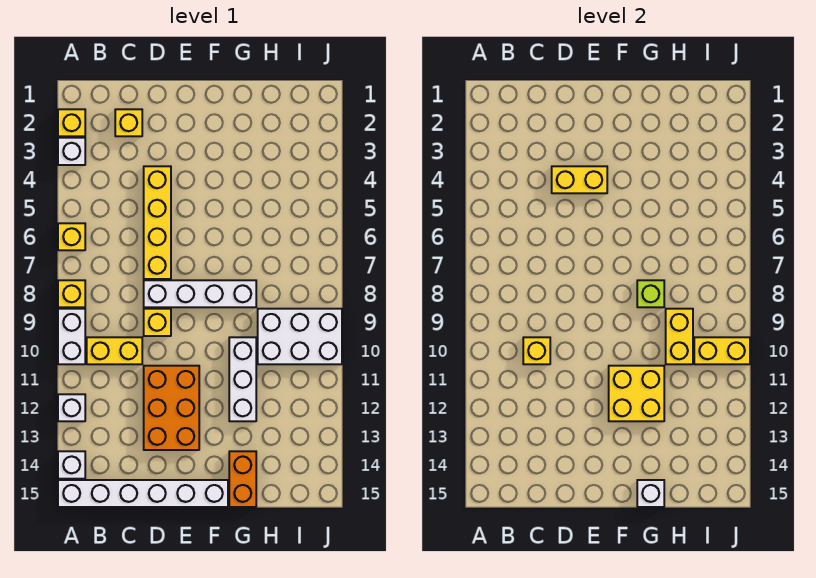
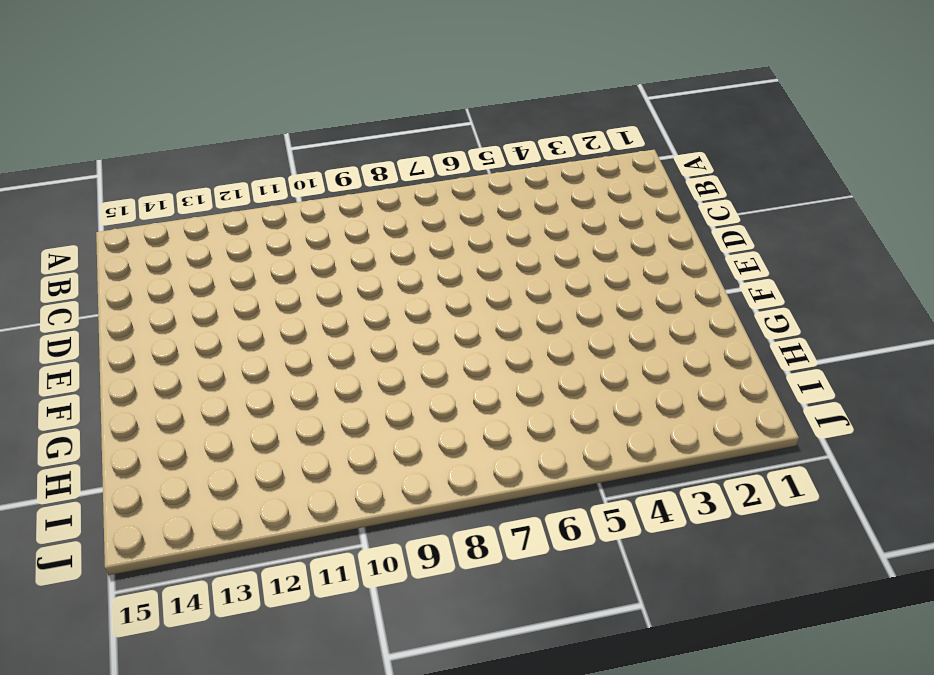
none -> yellow brick A2 level 1
none -> white brick A3 level 1
none -> yellow brick A6 level 1

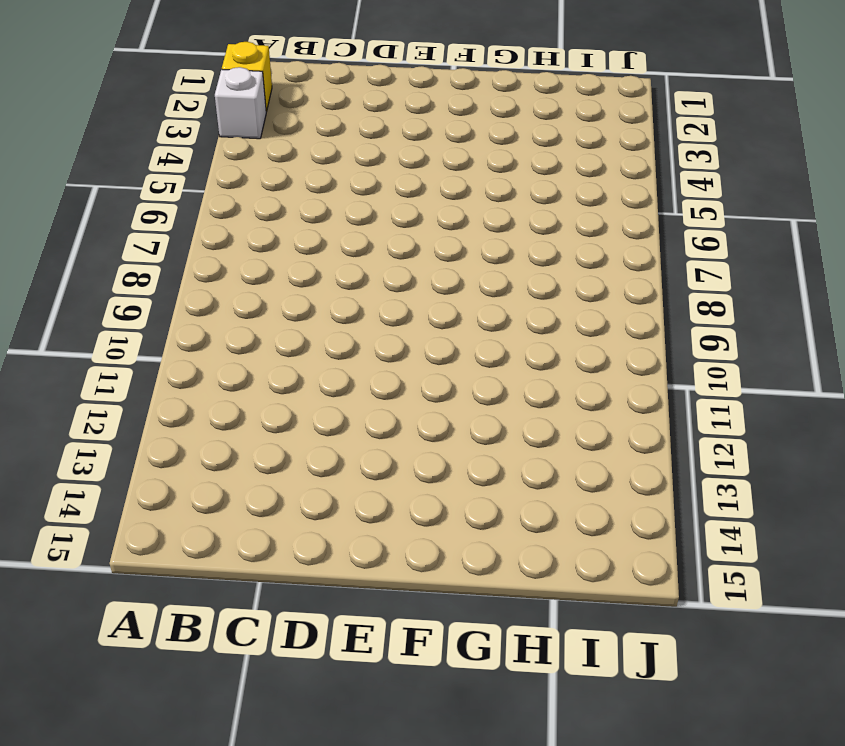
none -> yellow brick A6 level 1
none -> yellow brick A8 level 1
none -> white brick A9:A10 level 1

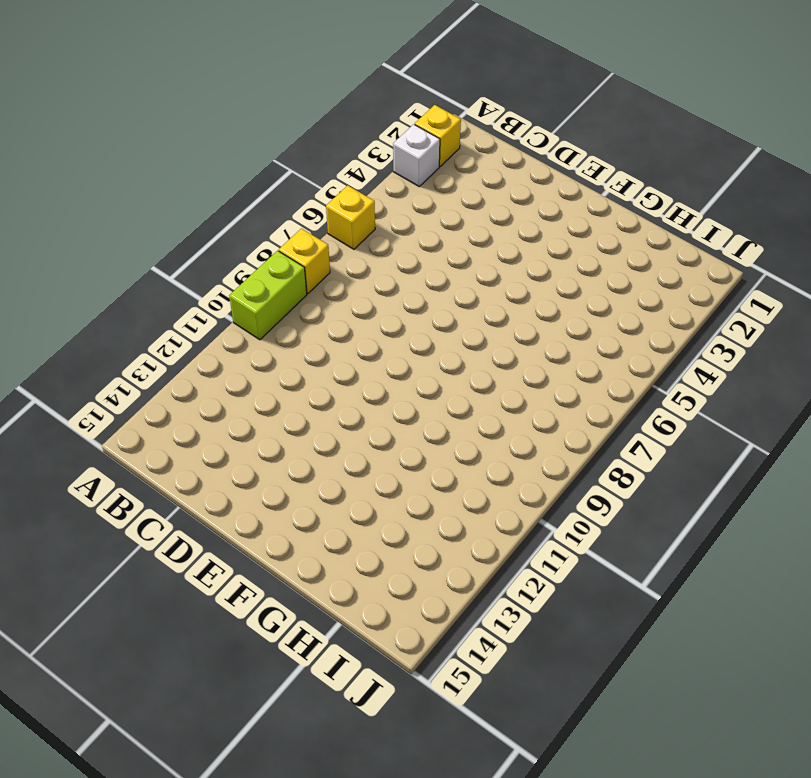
lime brick A9:A10 level 1 -> white brick A9:A10 level 1
none -> white brick A12 level 1
none -> white brick A14 level 1
none -> white brick A15:F15 level 1

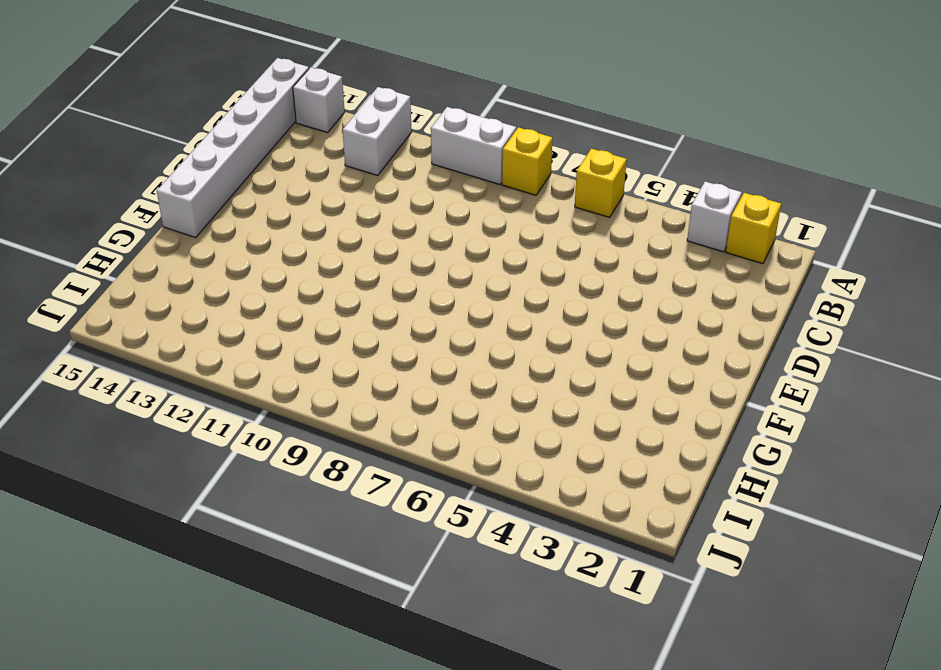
white brick A12:B12 level 1 -> white brick A12 level 1
none -> yellow brick B10:C10 level 1
none -> yellow brick C2 level 1
none -> yellow brick D4:D7 level 1

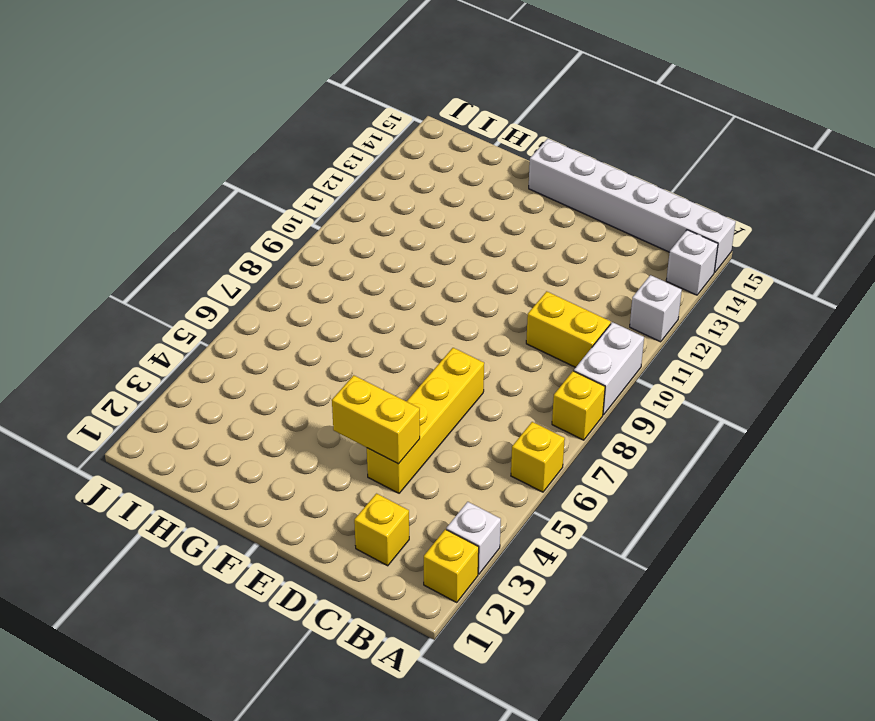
none -> white brick D8:G8 level 1
none -> yellow brick D9 level 1
none -> orange brick D11:E13 level 1

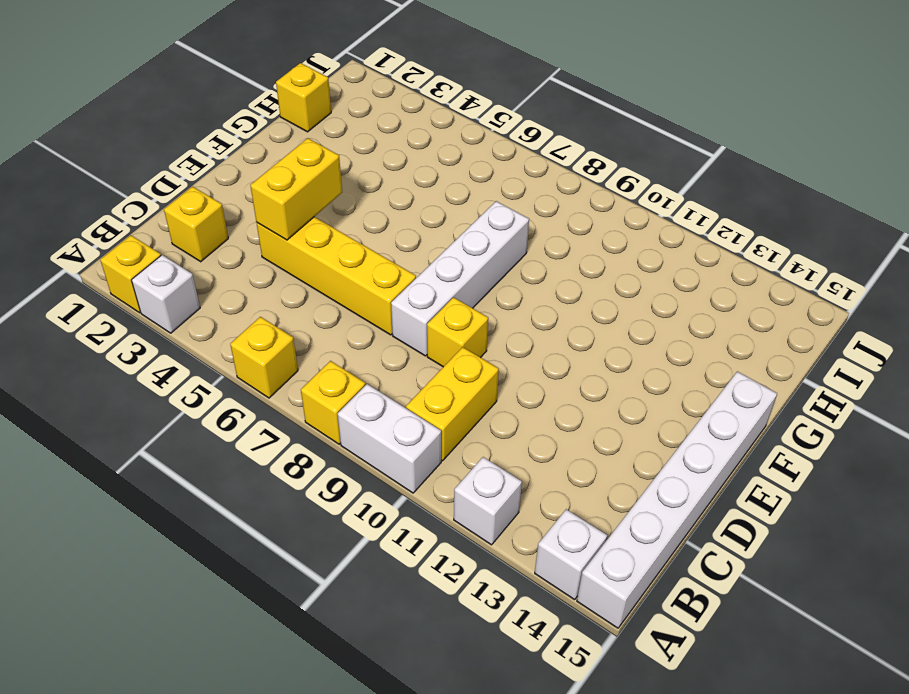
yellow brick H1 level 1 -> yellow brick C10 level 2
none -> orange brick D11:E13 level 1
none -> white brick G10:G12 level 1
none -> orange brick G14:G15 level 1

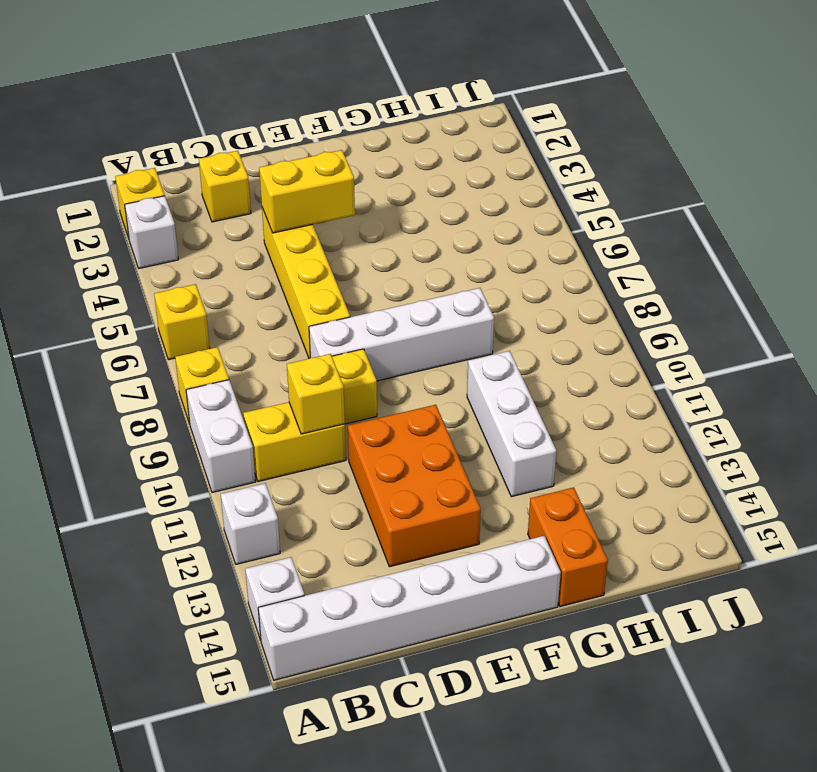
none -> white brick H9:J10 level 1
none -> yellow brick F11:G12 level 2
none -> lime brick G8 level 2

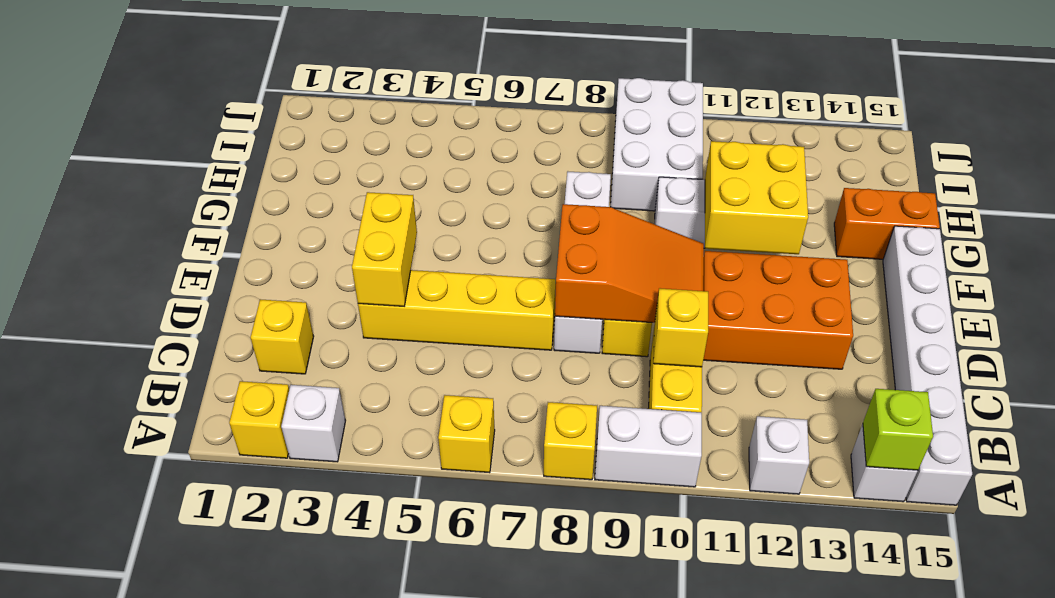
lime brick A14 level 2 -> lime brick G8 level 2
orange slope D8:E10 level 2 top 8 -> none
none -> white brick G15 level 2
none -> yellow brick H9:H10 level 2
none -> yellow brick I10:J10 level 2

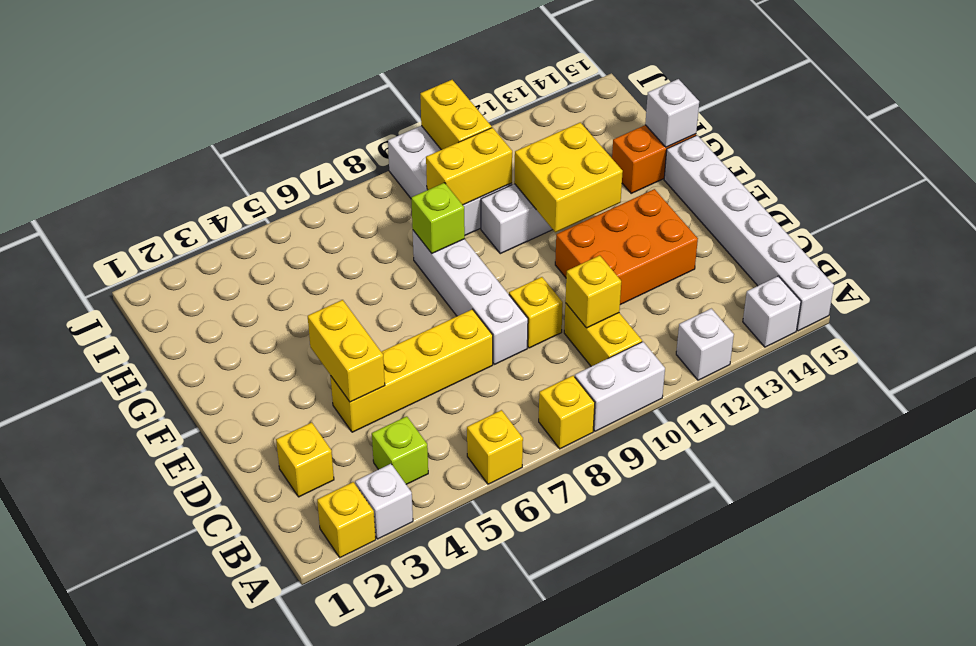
lime brick B4 level 1 -> none

